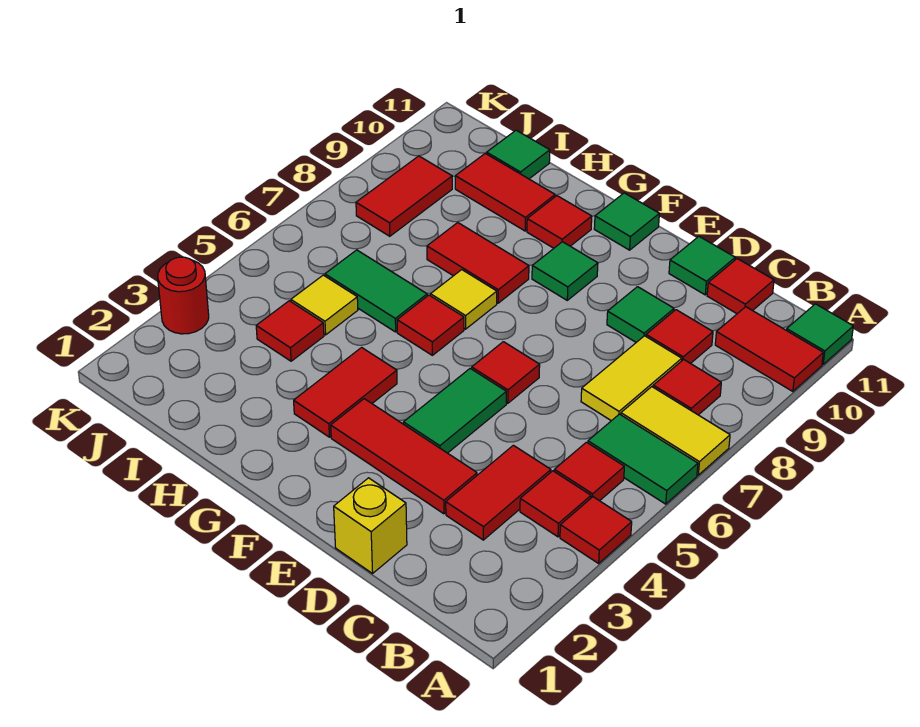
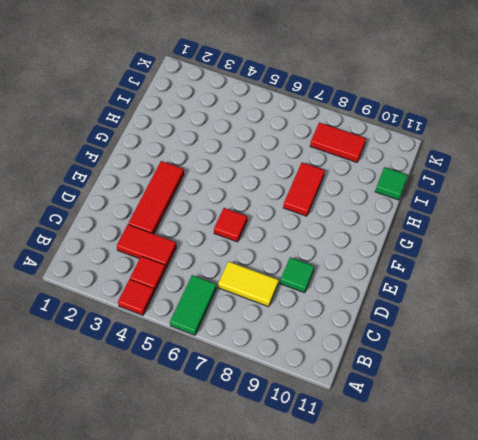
none -> yellow tile A7:B7 level 1
none -> red tile A10:B10 level 1
none -> green tile A11 level 1
none -> red tile B5 level 1

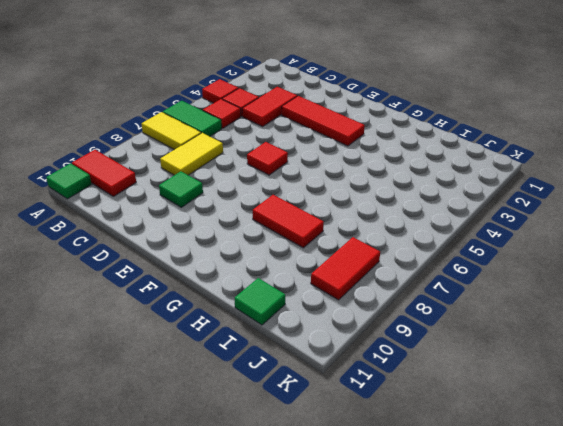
none -> red tile B8 level 1
none -> red tile C9 level 1
none -> red tile C11 level 1
none -> yellow brick D1 level 1

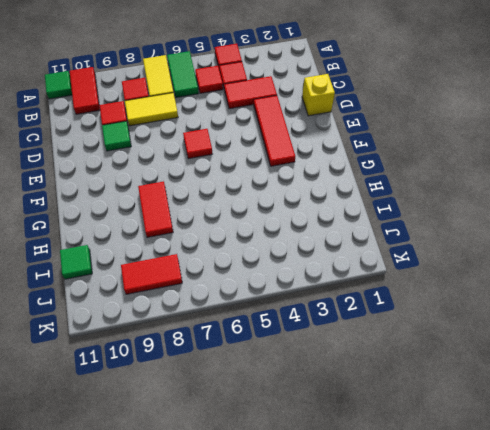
none -> red tile C11 level 1
none -> green tile D11 level 1
none -> green tile E4:E5 level 1
none -> green tile F9 level 1

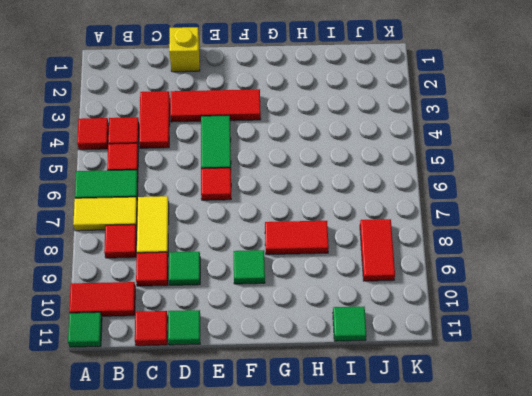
none -> green tile F11 level 1
none -> red tile G3:G4 level 1
none -> red tile G6 level 1
none -> yellow tile G7 level 1

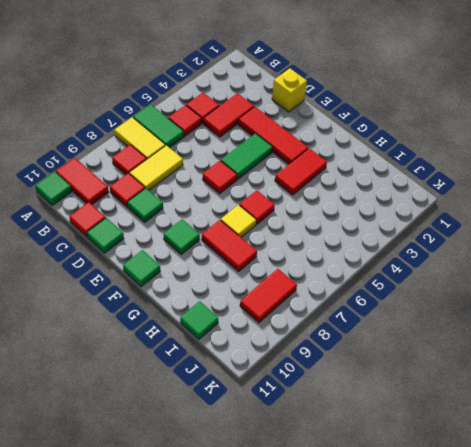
none -> red tile A4 level 1
none -> red tile G10 level 1
none -> green tile H6:I6 level 1
none -> red tile H10:I10 level 1

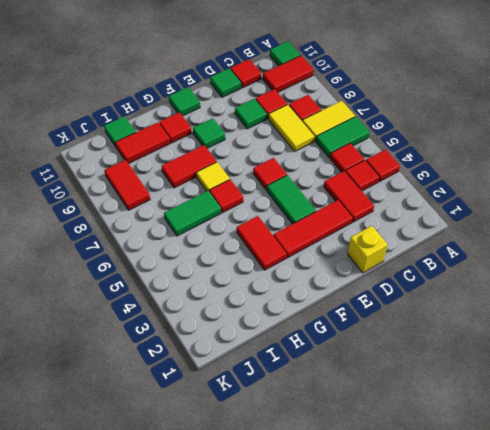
none -> red tile I4 level 1
none -> yellow tile I5 level 1
none -> red round brick K3 level 1

